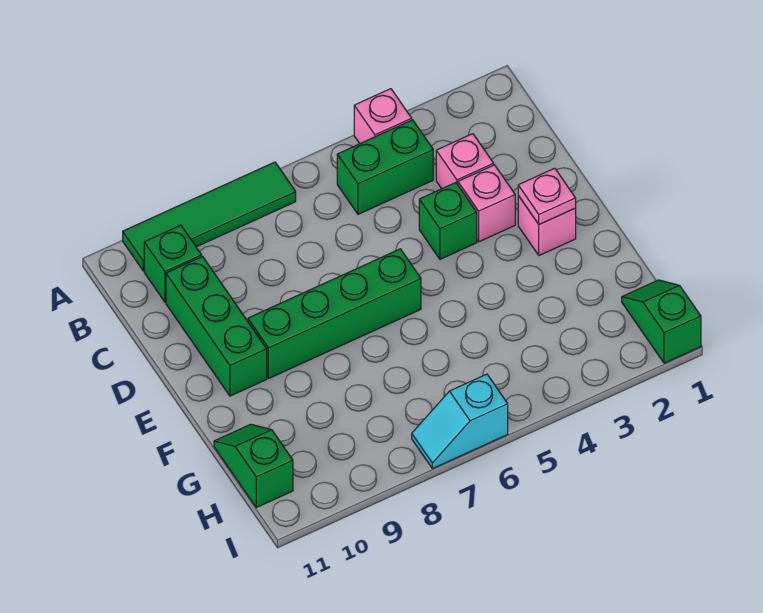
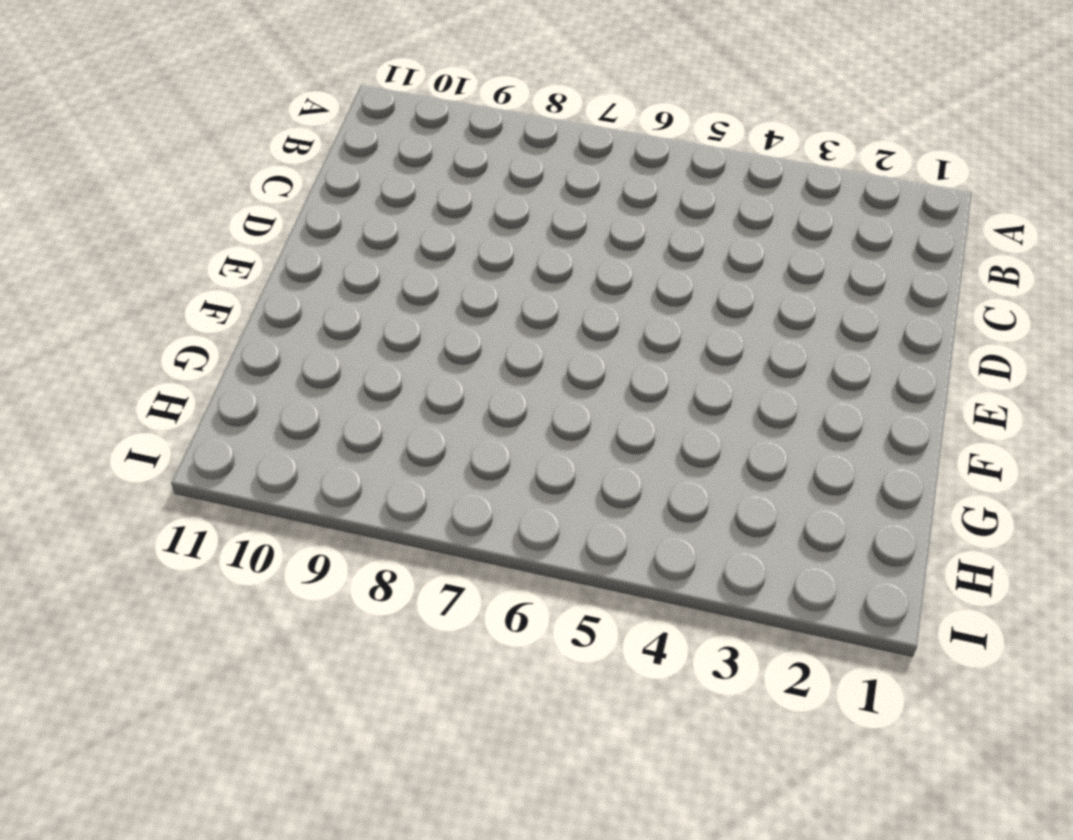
none -> pink brick A4 level 1
none -> green tile A7:A10 level 1
none -> green brick B4:B5 level 1

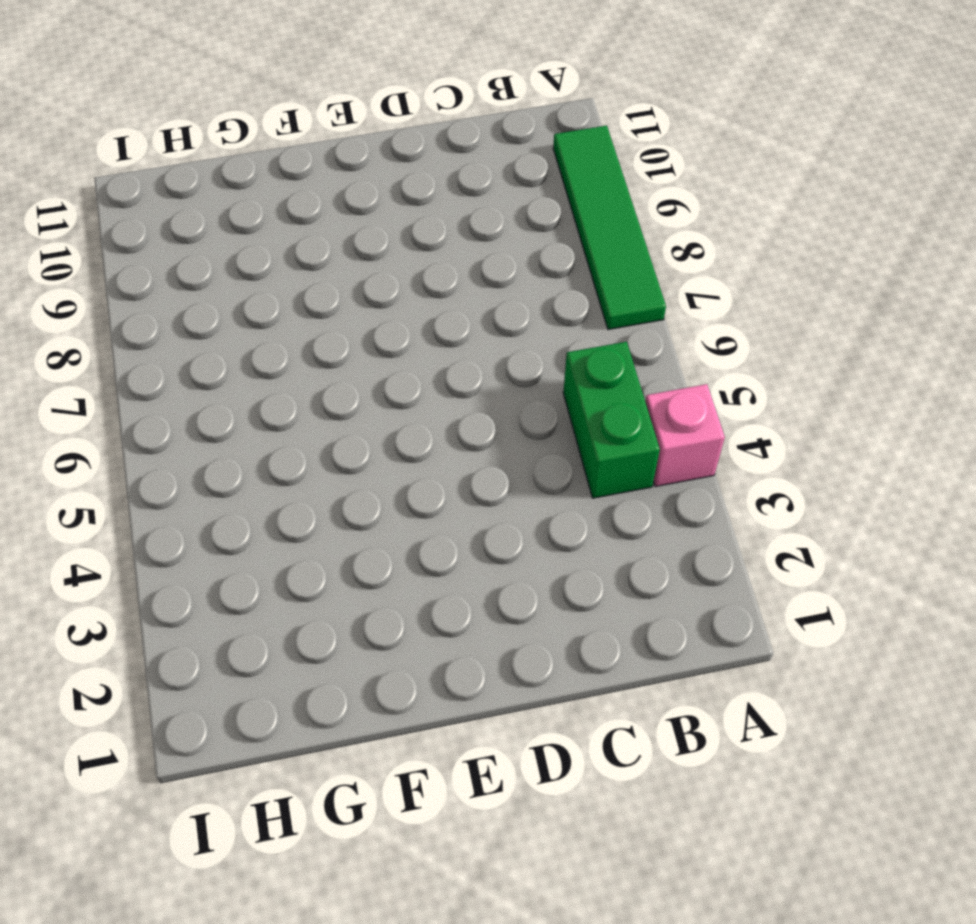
none -> green brick B10 level 1
none -> pink brick C3 level 1
none -> green brick C10:E10 level 1

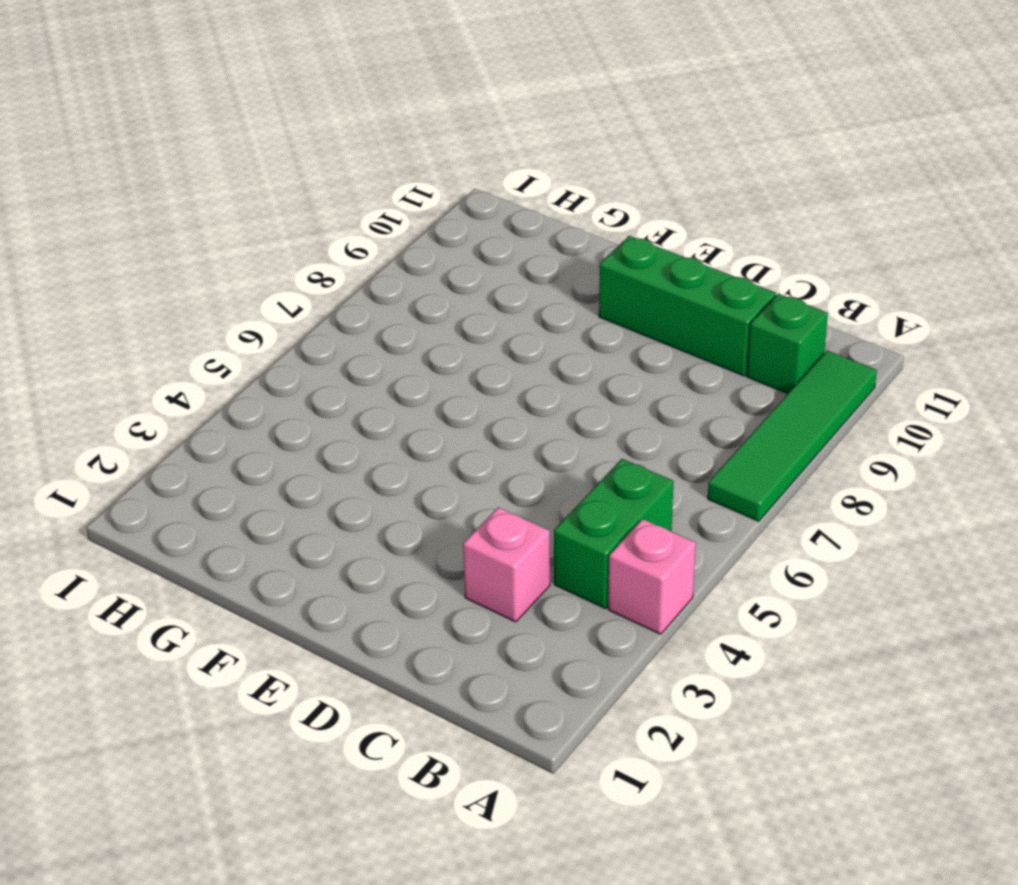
none -> pink brick D3 level 1
none -> green brick D4 level 1
none -> pink brick E2 level 1

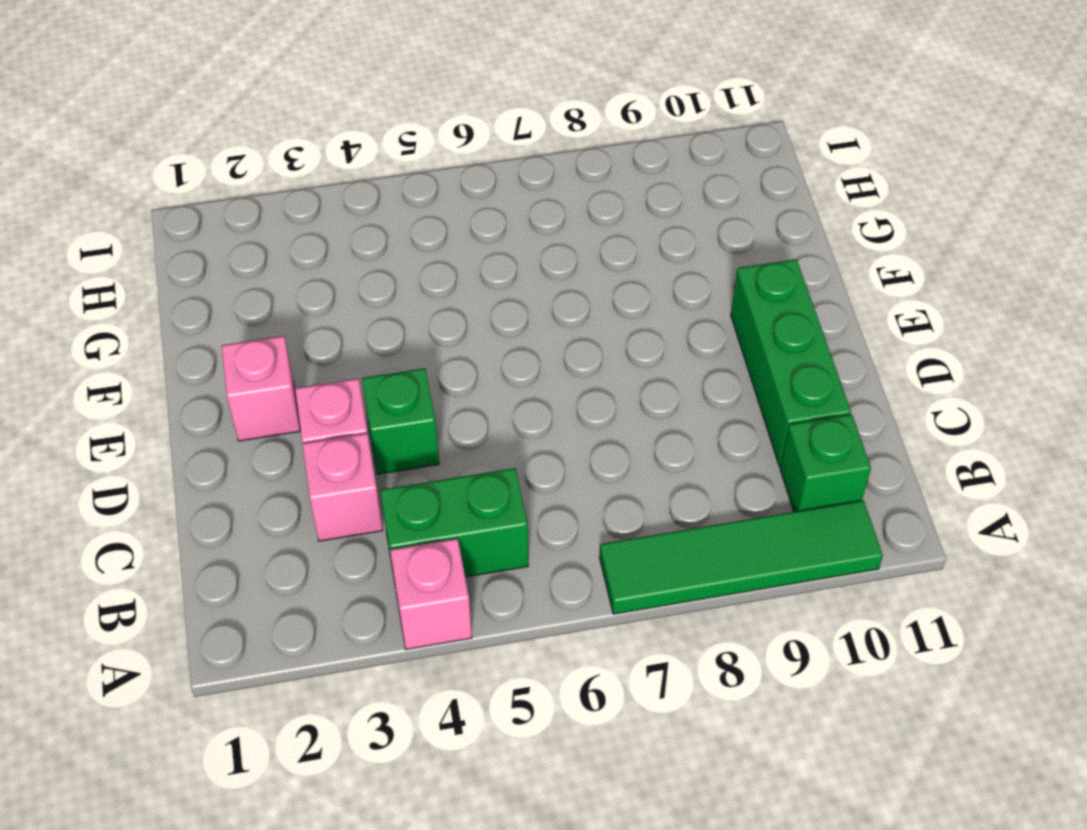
none -> green brick E6:E9 level 1
none -> green slope G11:H11 level 1 top H
none -> green slope H1:I1 level 1 top I

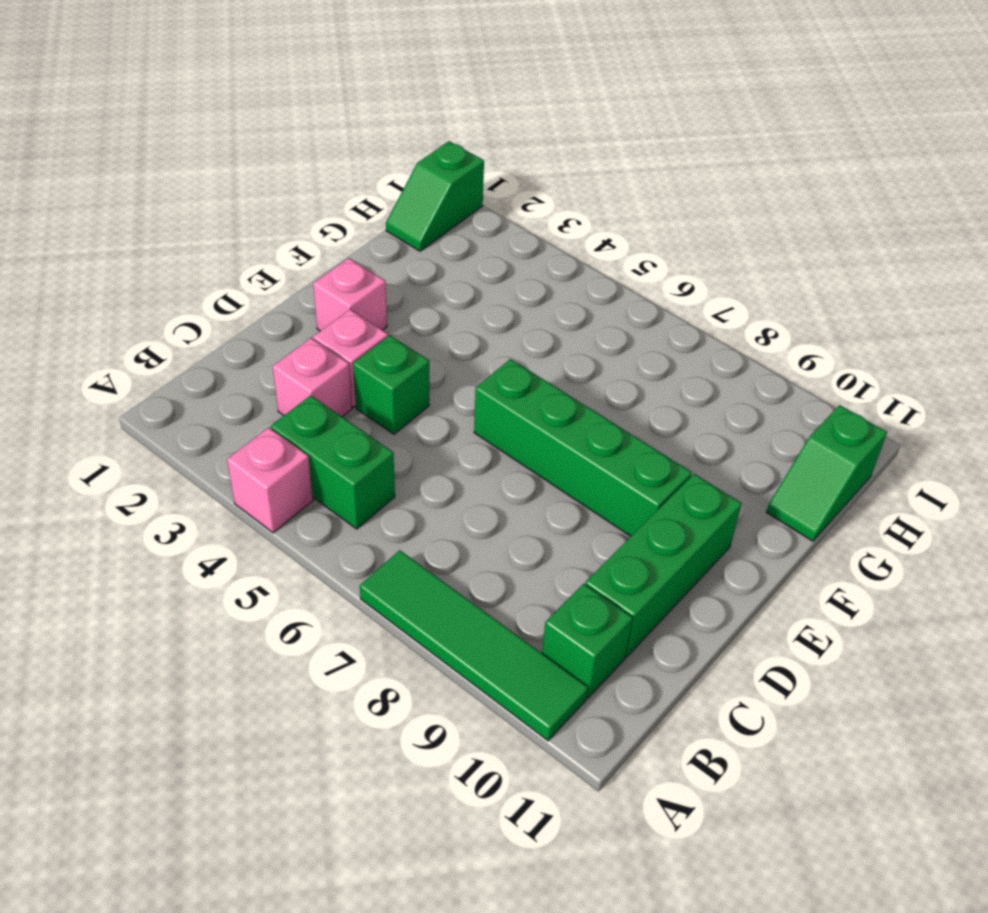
none -> cyan slope I6:I7 level 1 top 6
none -> pink plate E2 level 2

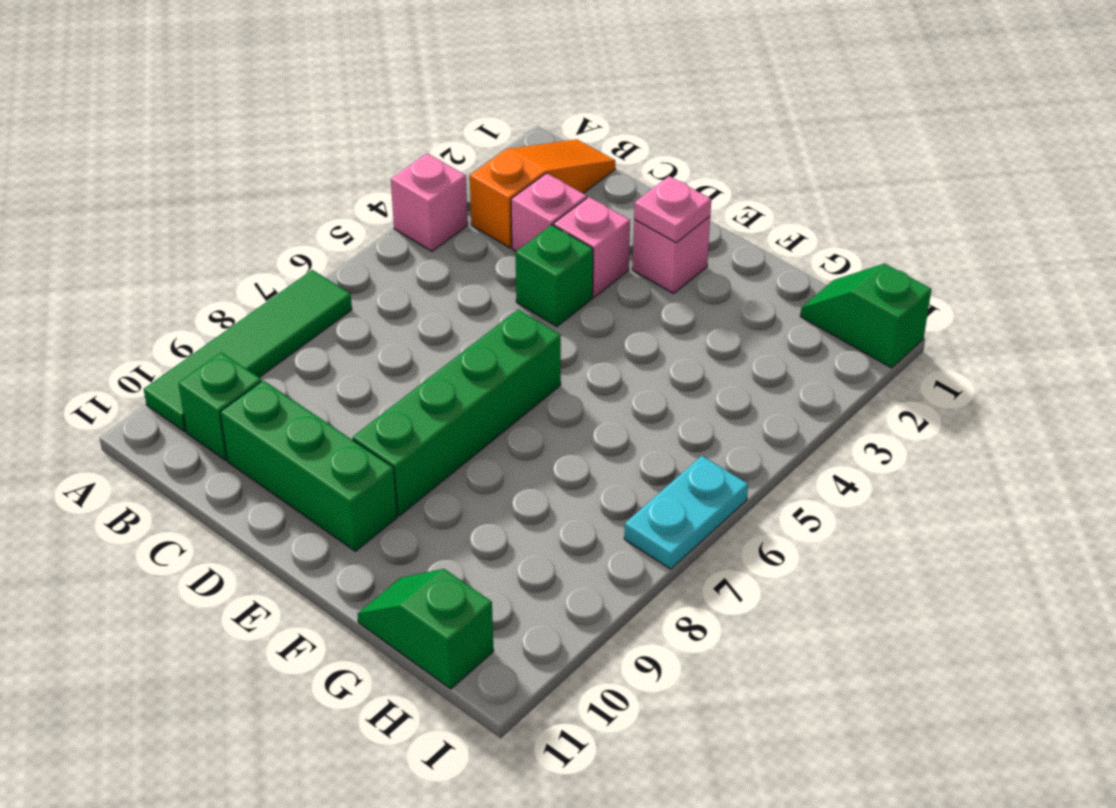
orange slope B1:B3 level 1 top 3 -> none
cyan plate I6:I7 level 1 -> cyan slope I6:I7 level 1 top 6
none -> green brick B4:B5 level 1

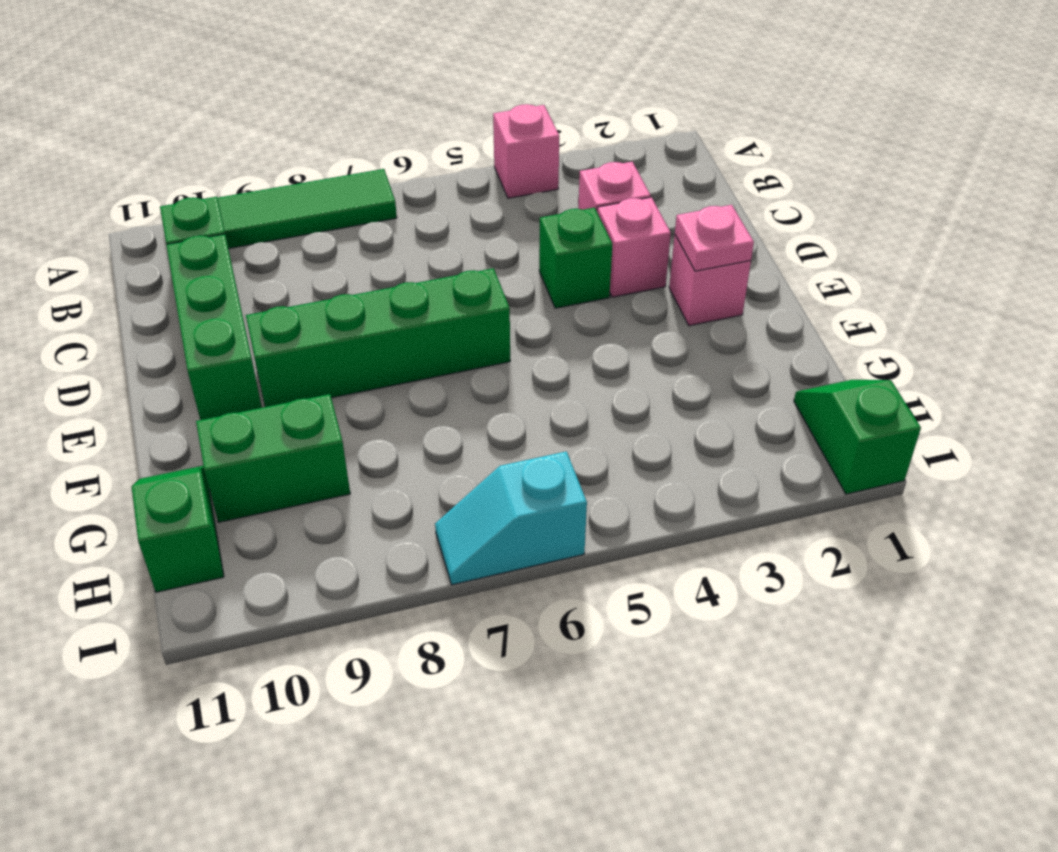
green brick G9:G10 level 1 -> green brick B4:B5 level 1

